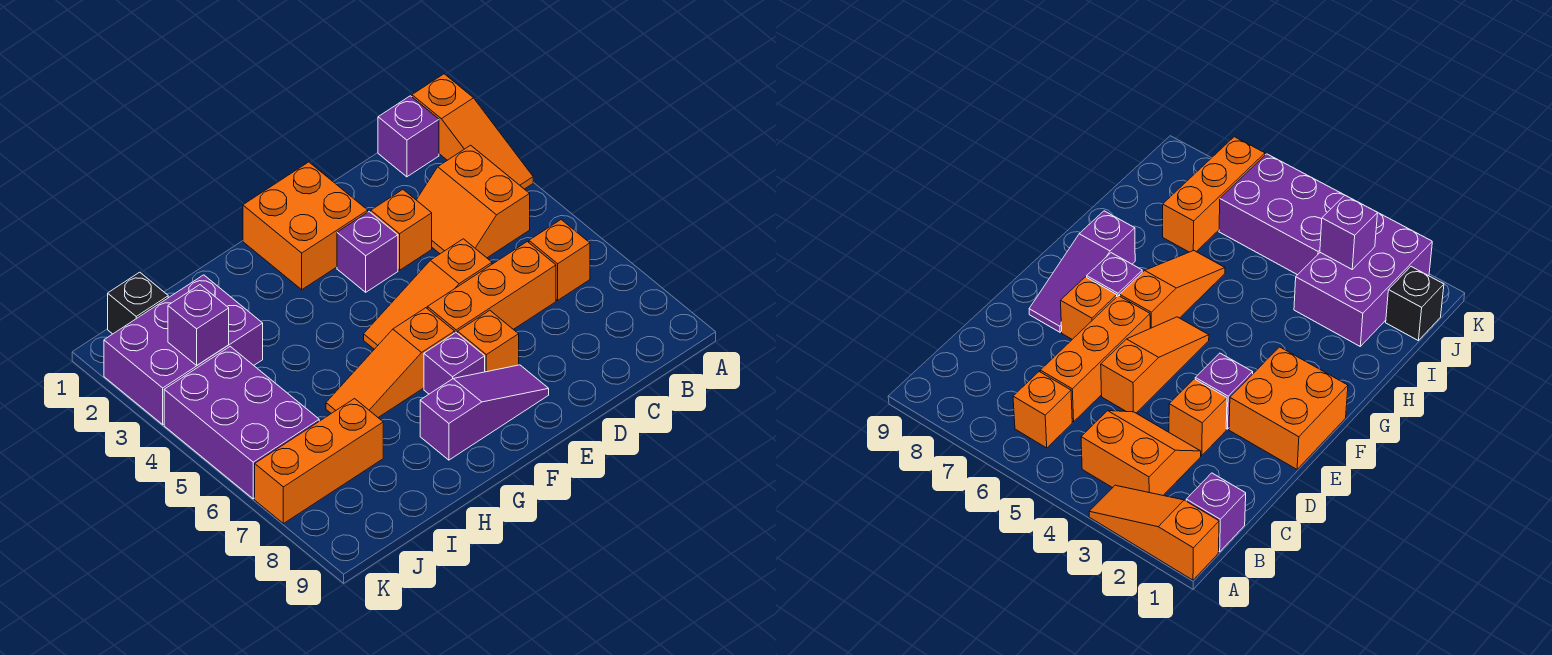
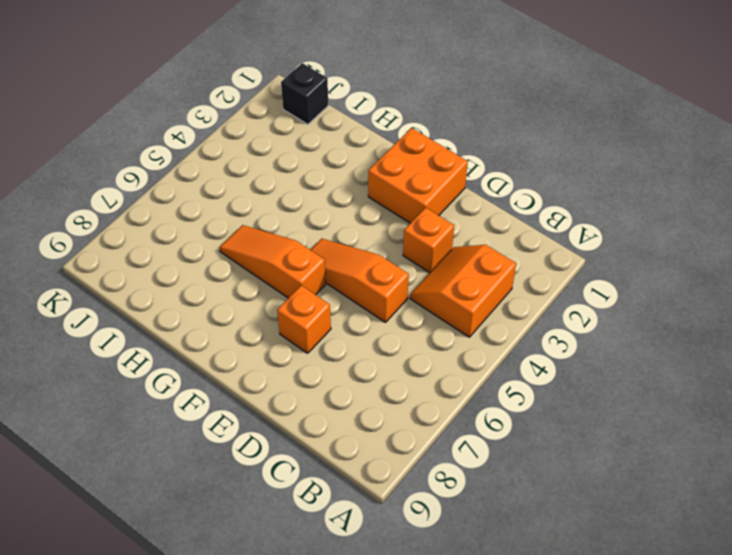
none -> orange slope A1:A3 level 1 top 1
none -> purple brick B1 level 1
none -> orange brick B6 level 1

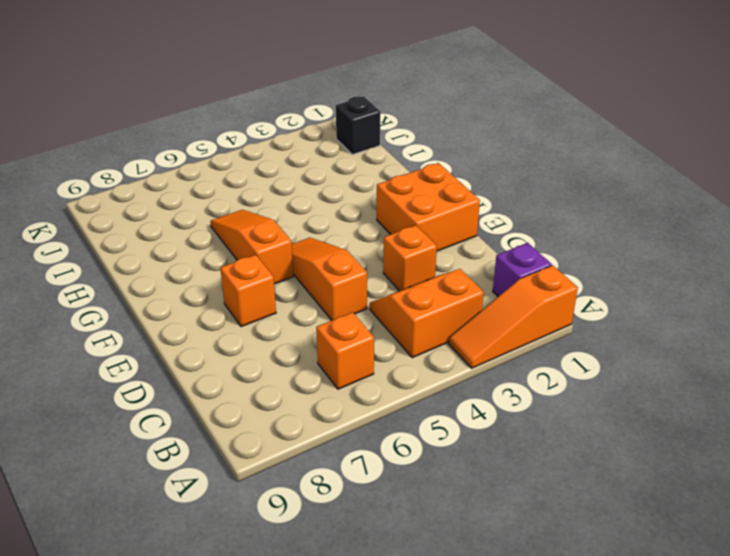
none -> orange brick C6:E6 level 1
none -> purple brick E3 level 1
none -> purple slope E8:G8 level 1 top G

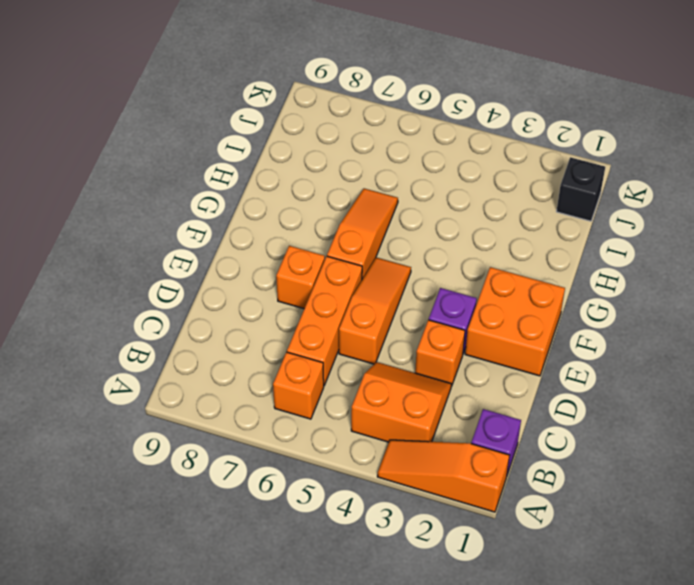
none -> purple slope E8:G8 level 1 top G
none -> purple brick F7 level 1
none -> purple brick I2:K3 level 1

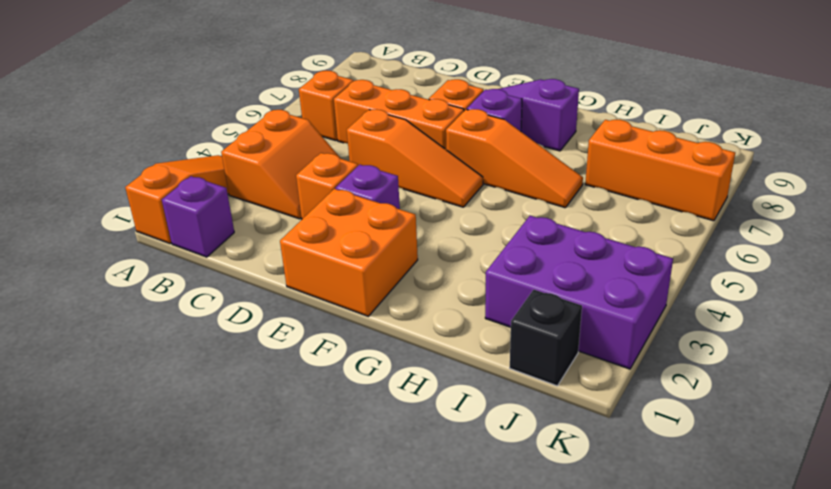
none -> purple brick J4:K6 level 1
none -> purple brick J3 level 2

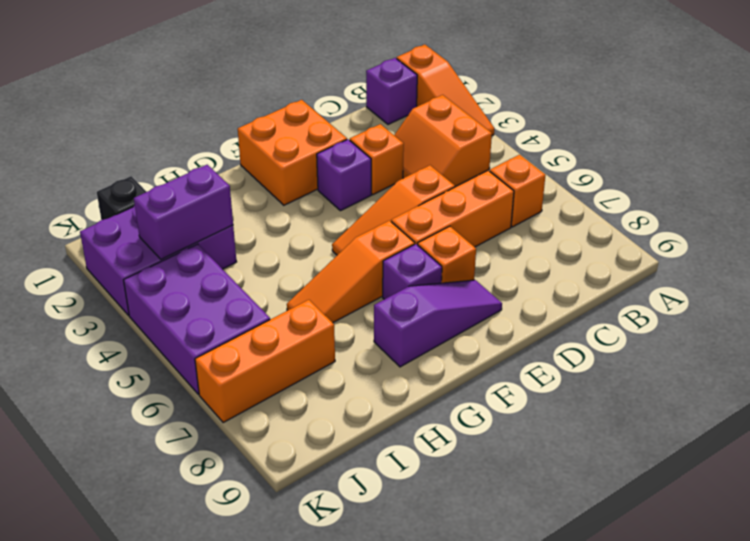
purple brick I3:J3 level 2 -> purple brick J3 level 2

